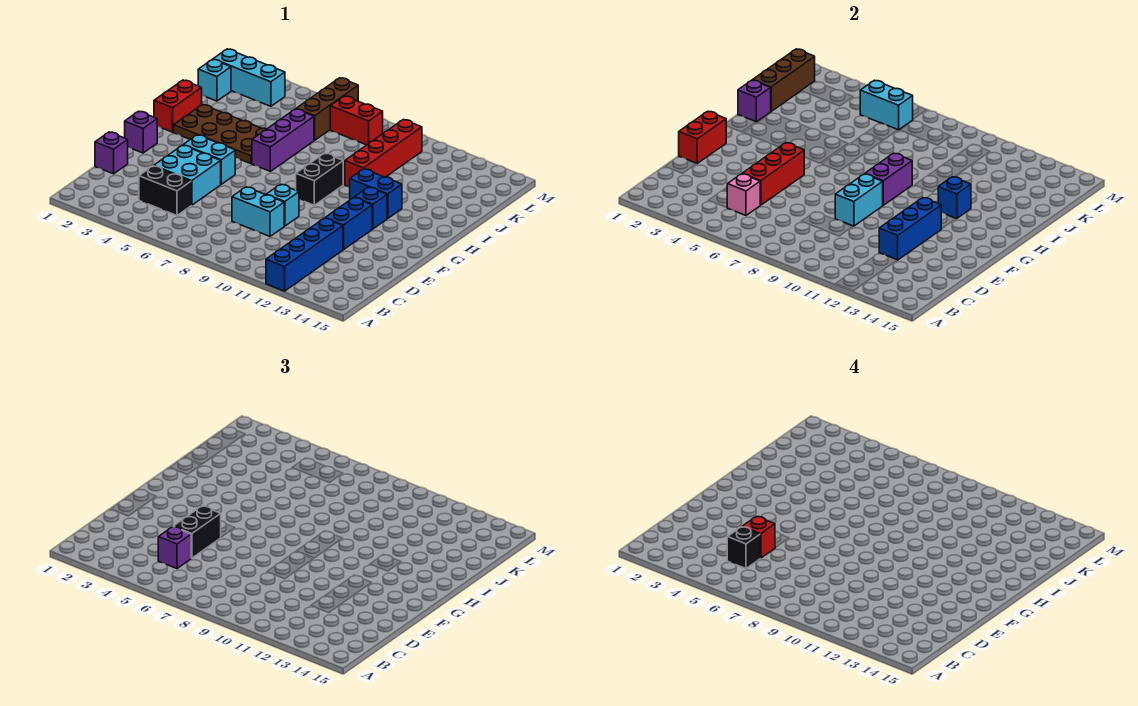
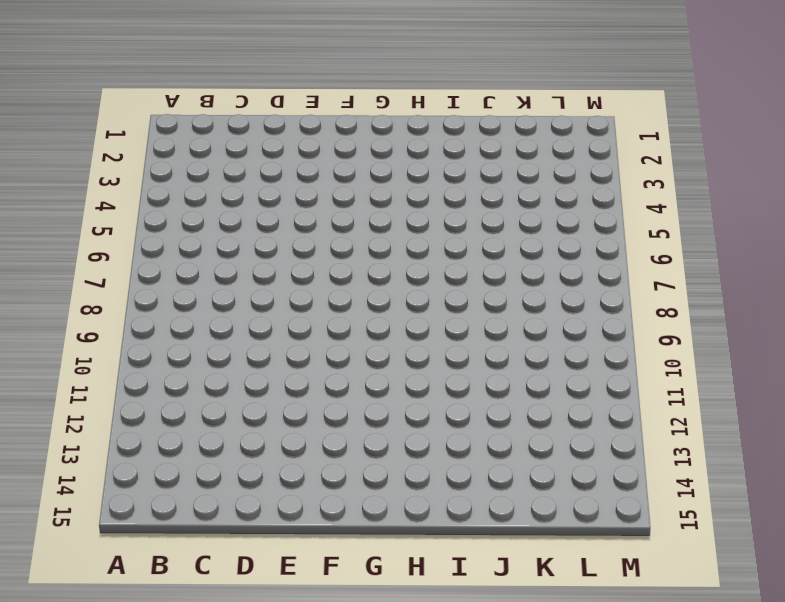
none -> blue brick A12:D12 level 1
none -> black brick C4:C5 level 1
none -> purple brick D1 level 1
none -> cyan brick D4:E5 level 1

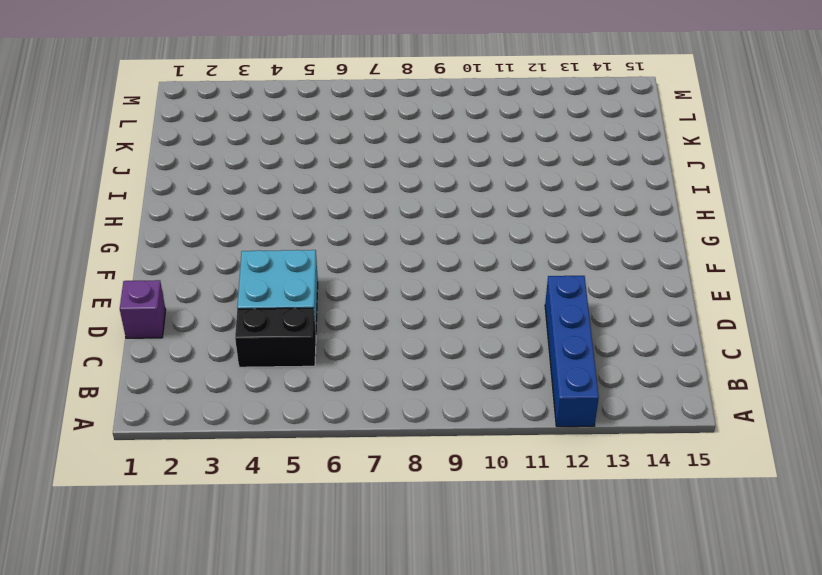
none -> cyan brick D8:D9 level 1
none -> cyan brick E9 level 1
none -> blue brick E12:F12 level 1
none -> purple brick F1 level 1

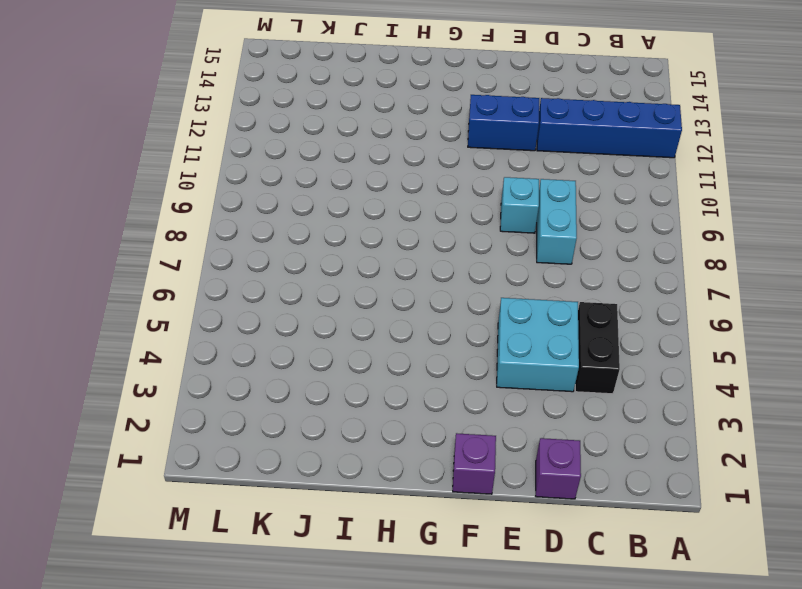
none -> cyan brick F4:F5 level 1
none -> black brick G9:H9 level 1
none -> blue brick G12 level 1
none -> red brick H1:I1 level 1

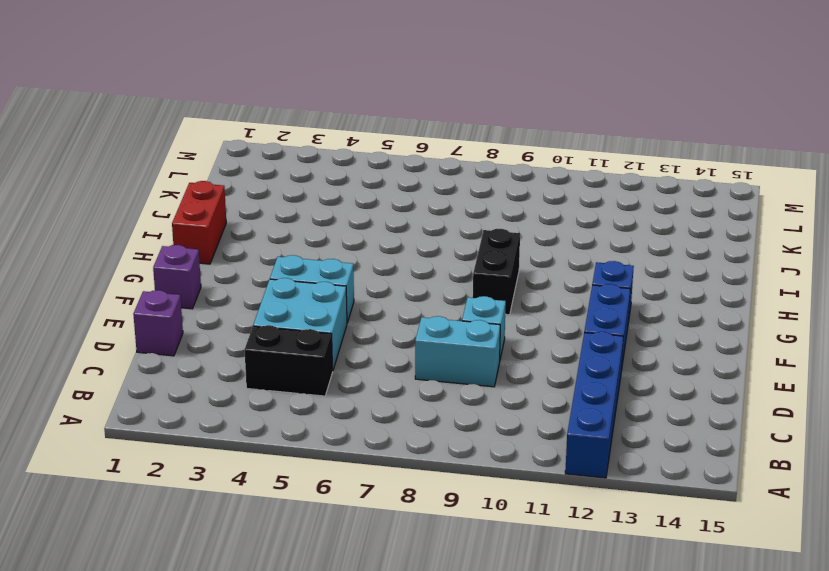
none -> brown plate H2:I5 level 1
none -> purple brick H6:J6 level 1
none -> blue brick H11:H12 level 1
none -> red brick I10:L10 level 1

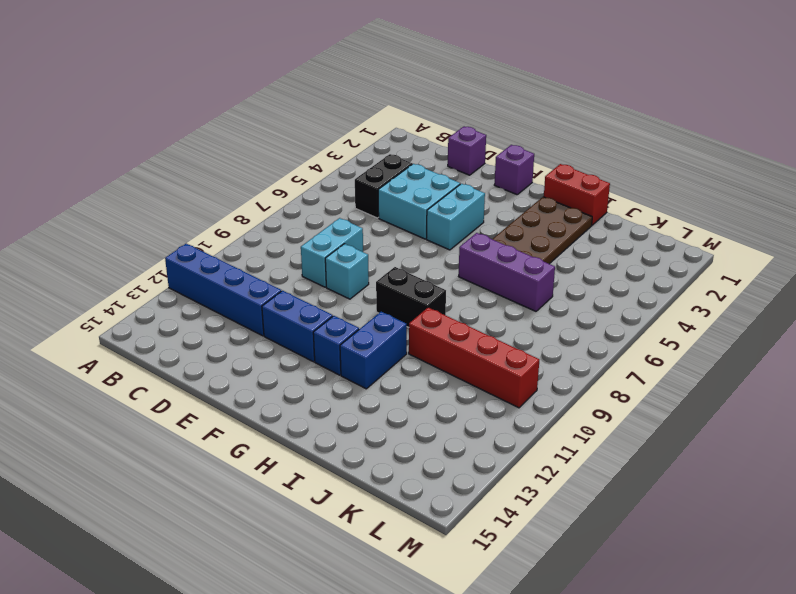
none -> cyan brick K1 level 1
none -> brown brick K6:M6 level 1
none -> cyan brick L1:L3 level 1
none -> red brick L7:L8 level 1

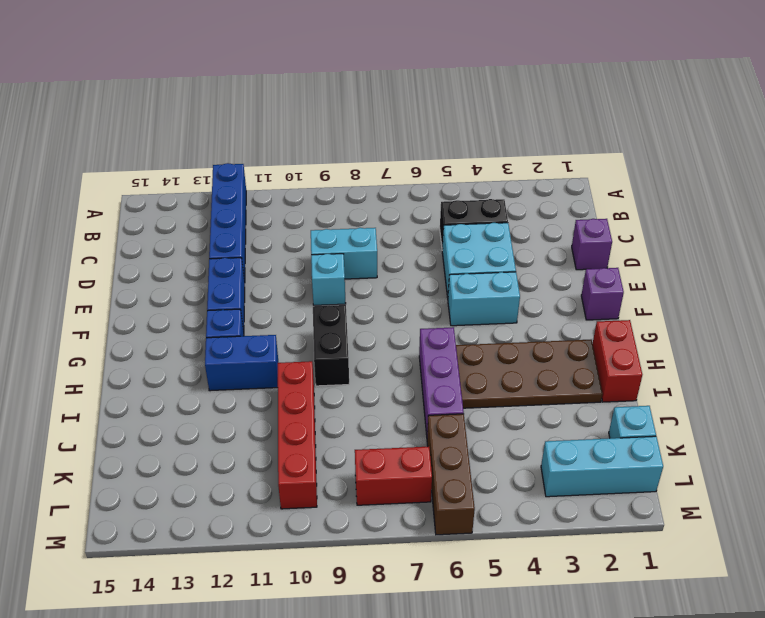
none -> pink brick C5 level 2
none -> red brick D5:F5 level 2
none -> blue brick D12:F12 level 2
none -> red brick E1:F1 level 2

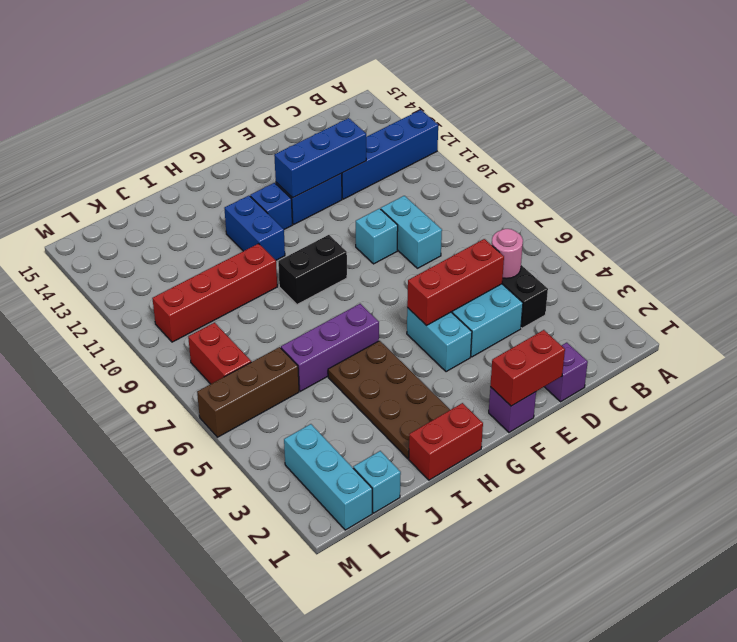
pink round brick C5 level 2 -> pink brick C5 level 2
none -> cyan brick E9:F9 level 2
none -> purple brick G9:H9 level 2
none -> blue brick H12 level 2
none -> purple brick I1 level 2

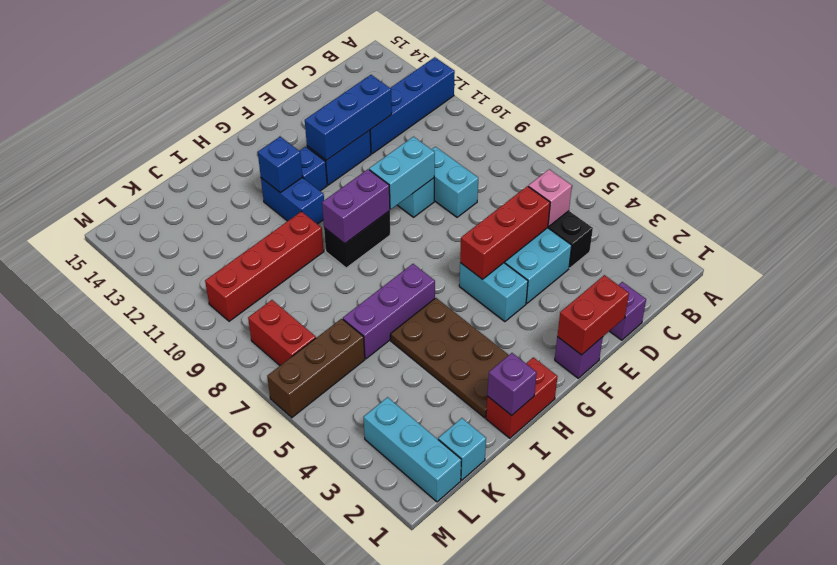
none -> brown brick J1:L1 level 2
none -> cyan brick L5:L6 level 2
none -> purple brick C5 level 3
none -> black brick D5:E5 level 3

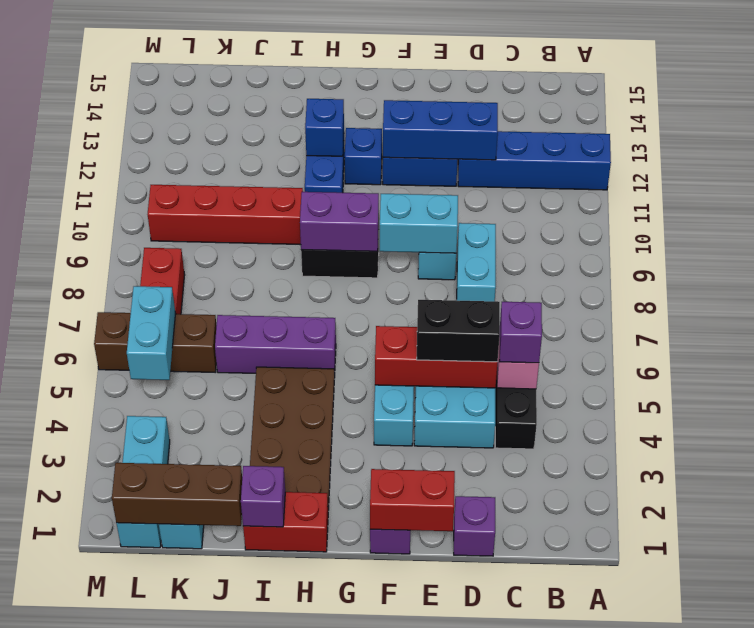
none -> black brick C5 level 4
none -> red brick D5 level 4

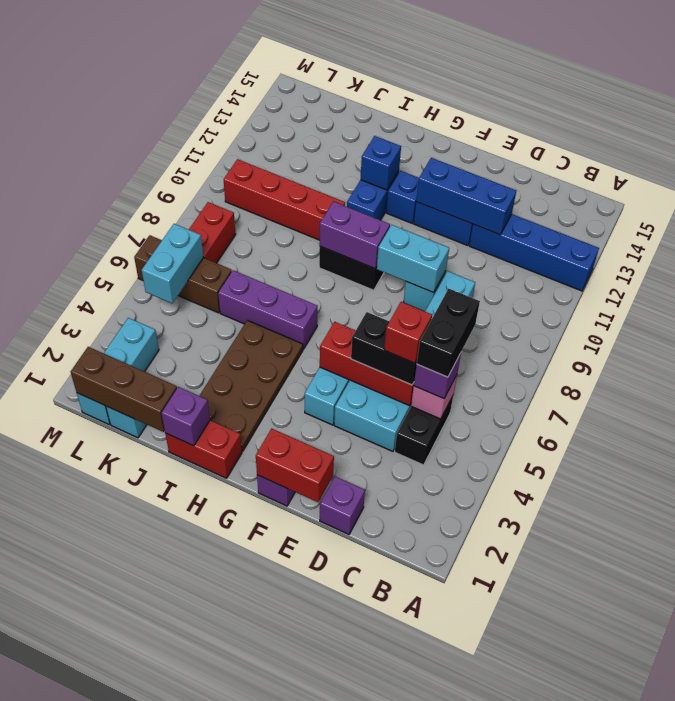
black brick C5:C6 level 4 -> black brick C5 level 4

